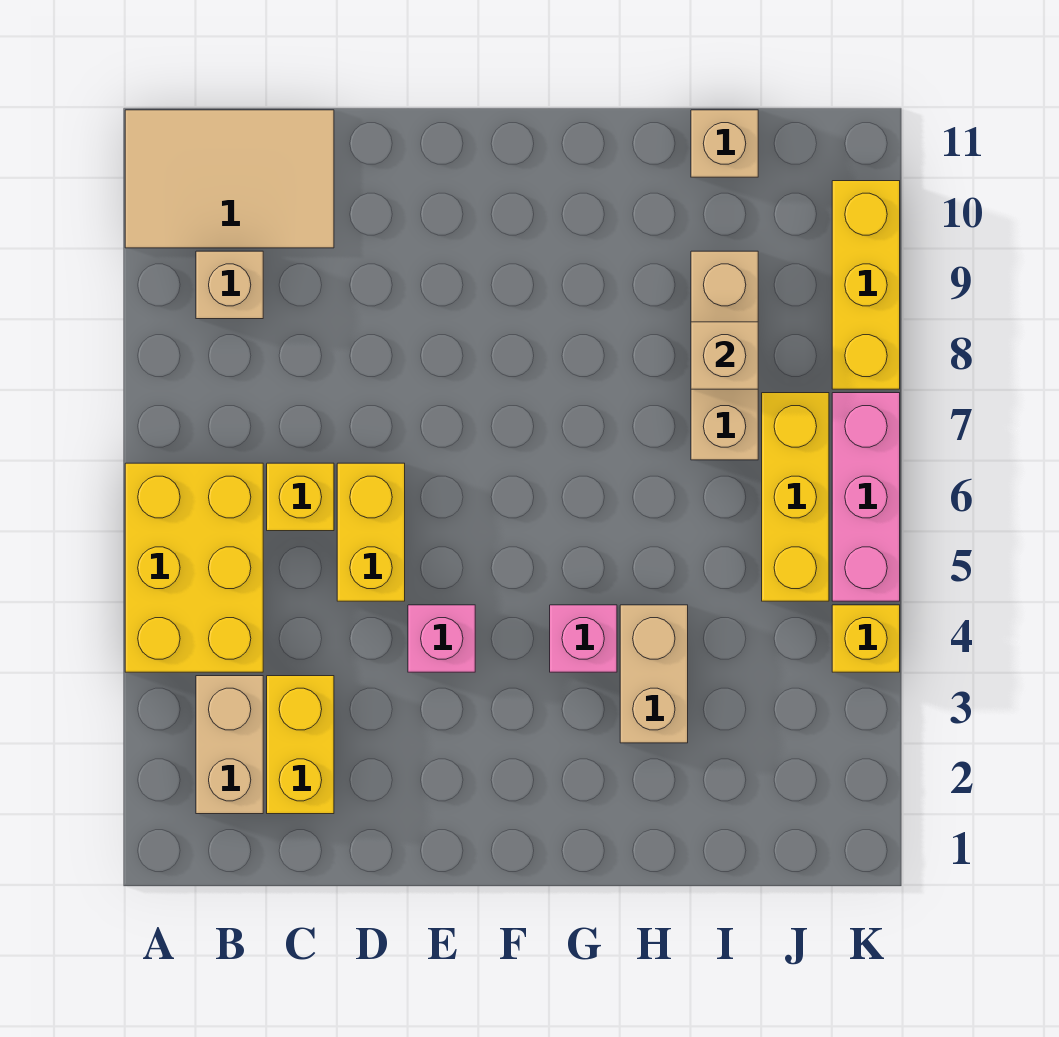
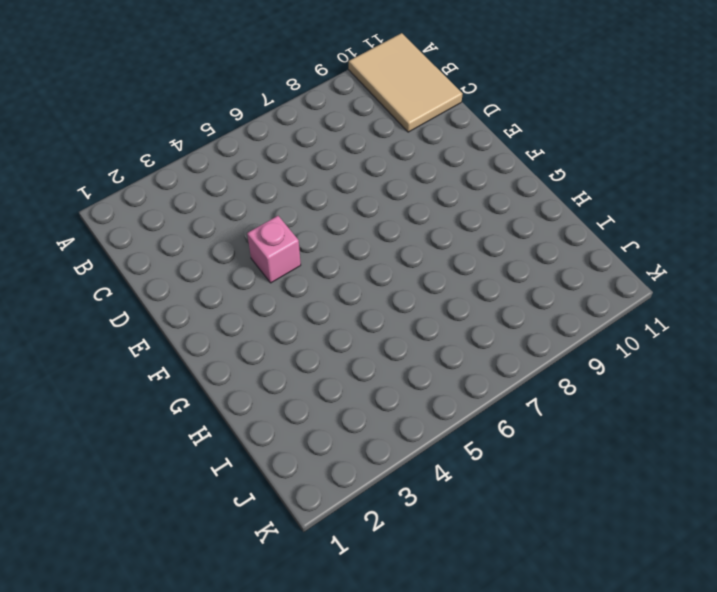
none -> yellow brick A4:B6 level 1
none -> tan brick B2:B3 level 1
none -> tan brick B9 level 1

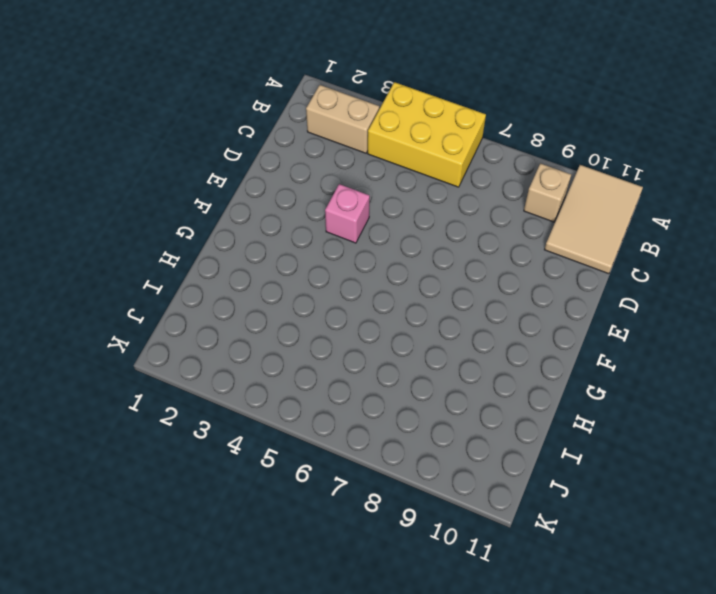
none -> yellow brick C2:C3 level 1
none -> yellow brick C6 level 1
none -> yellow brick D5:D6 level 1

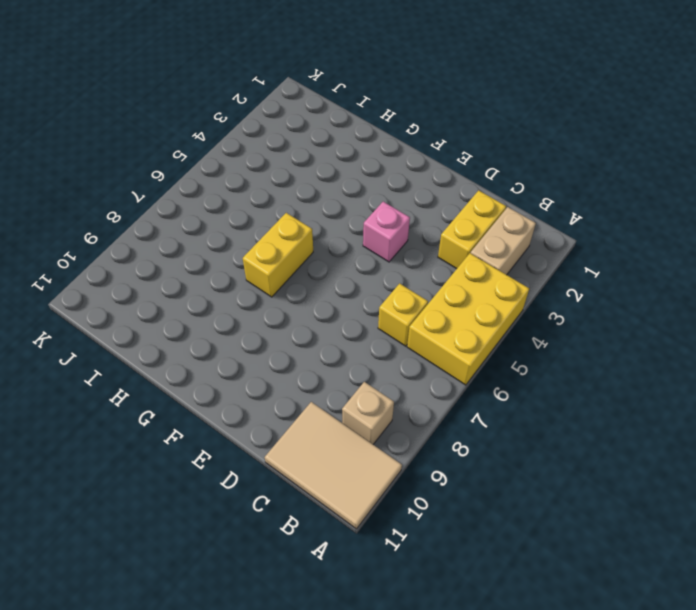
yellow brick G6:G7 level 1 -> yellow brick D5:D6 level 1
none -> pink brick G4 level 1
none -> tan brick H3:H4 level 1
none -> tan brick I7:I9 level 1

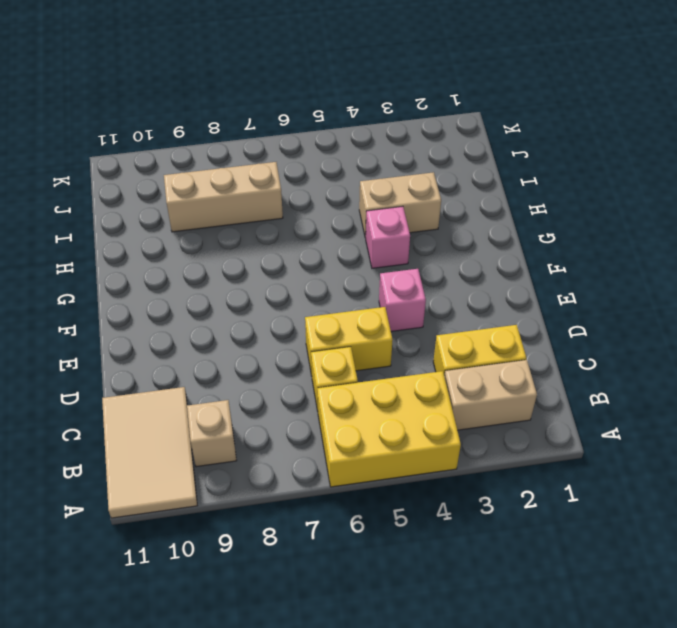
none -> tan brick I11 level 1
none -> yellow brick J5:J7 level 1
none -> yellow brick K4 level 1

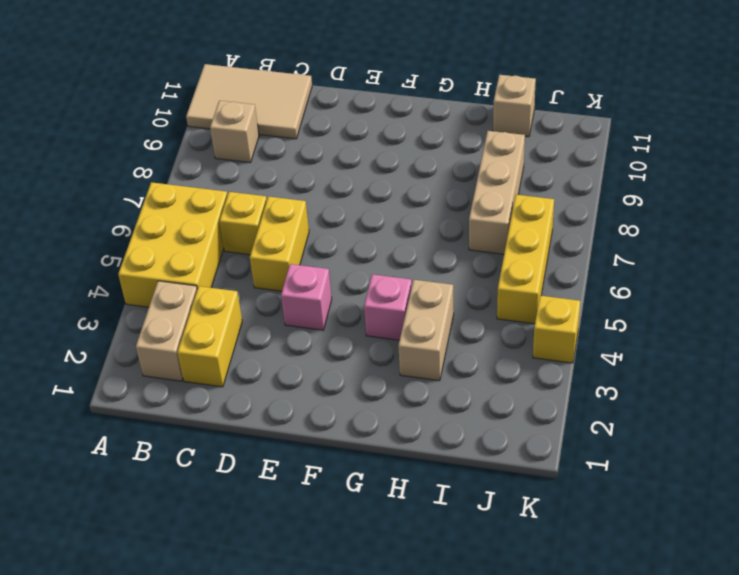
none -> pink brick K5:K7 level 1
none -> yellow brick K8:K10 level 1
none -> tan brick I8 level 2

